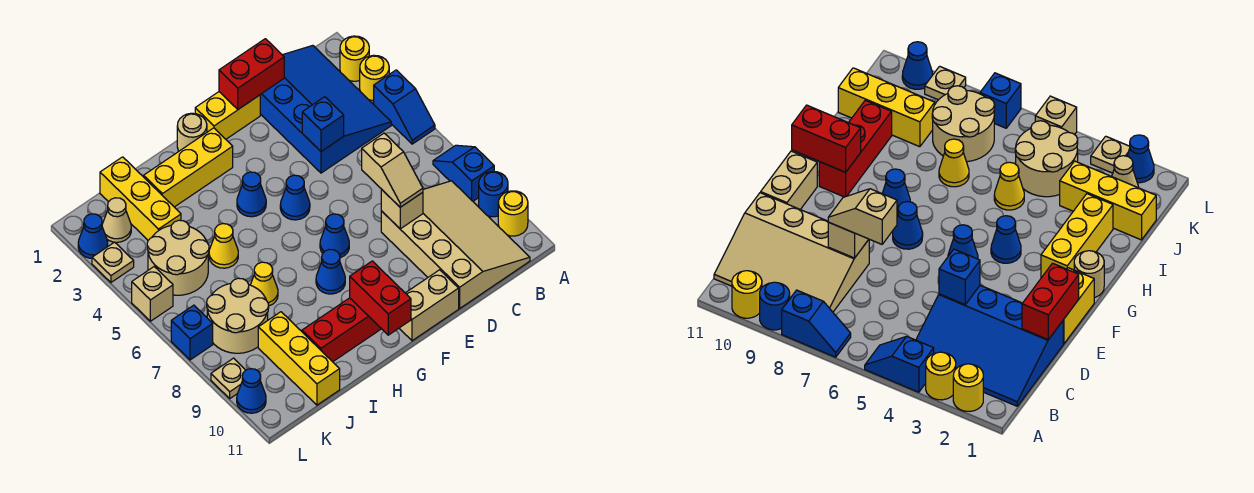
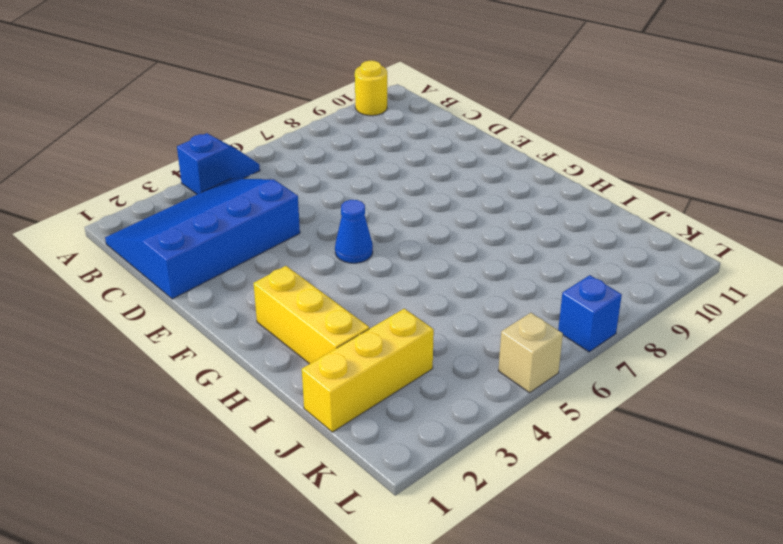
none -> yellow round brick A2 level 1
none -> yellow round brick A3 level 1
none -> blue slope A7:A8 level 1 top 8
none -> blue round brick A9 level 1

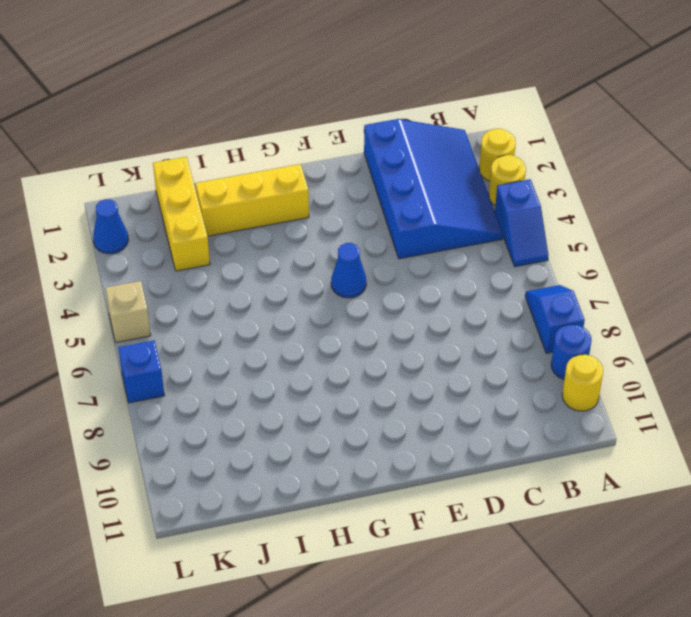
none -> tan slope B8:D11 level 1 top D
none -> yellow brick E1:F1 level 1
none -> tan brick E11:F11 level 1
none -> blue cone F7 level 1

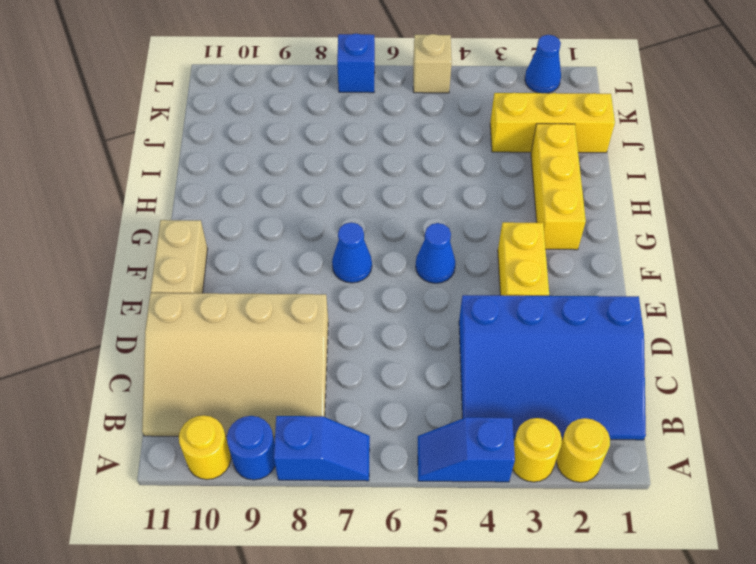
yellow brick E3:F3 level 1 -> yellow brick E1:F1 level 1
none -> tan round brick G1 level 1
none -> blue cone G4 level 1
none -> blue cone G8 level 1
none -> red brick G10:I10 level 1

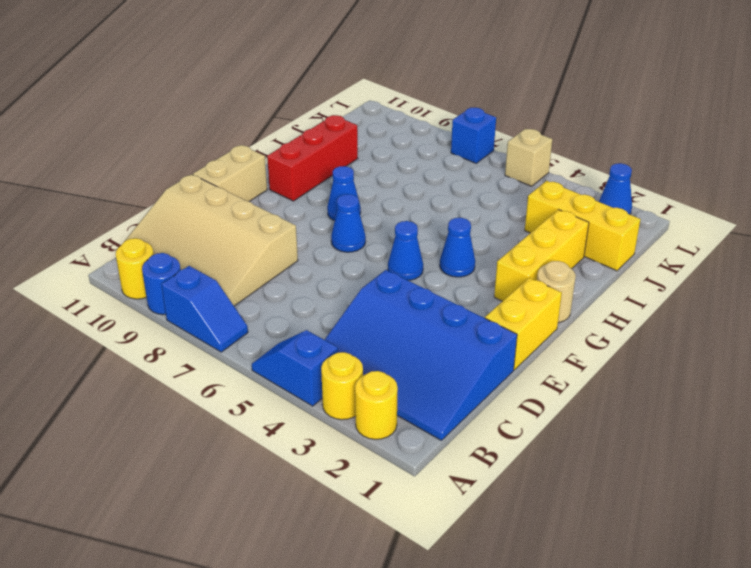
none -> yellow cone I5 level 1
none -> yellow cone I7 level 1
none -> tan round brick J4:K5 level 1
none -> tan round brick J7:K8 level 1

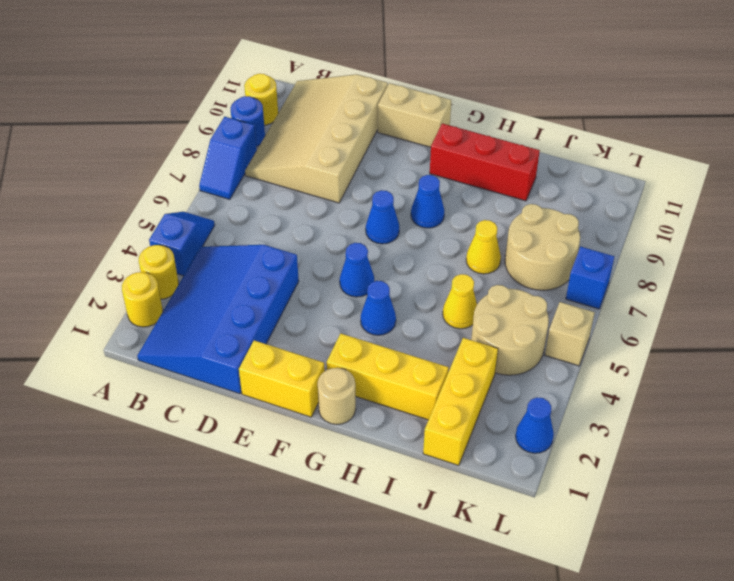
none -> yellow brick J9:J11 level 1
none -> tan cone K2 level 1
none -> tan plate L3 level 1
none -> tan plate L9 level 1

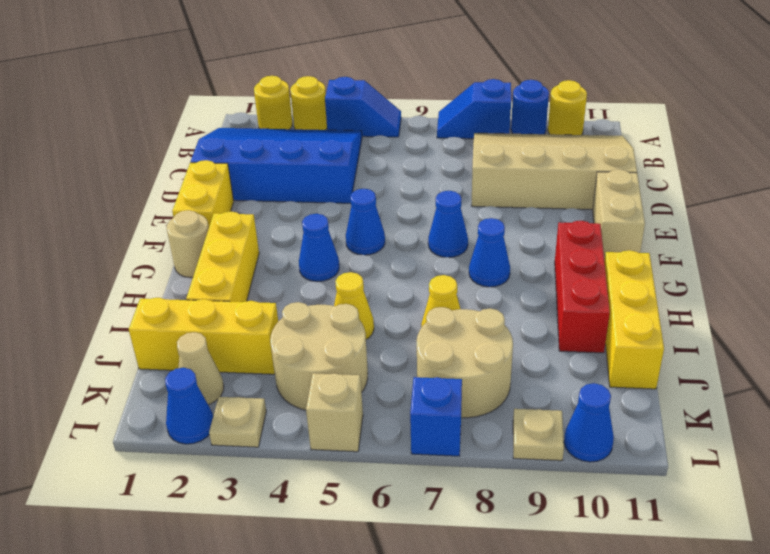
yellow brick H11:J11 level 1 -> yellow brick J9:J11 level 1
none -> red brick D1:E1 level 2
none -> blue brick D4 level 2
none -> tan brick D8 level 2
none -> red brick G10:G11 level 2

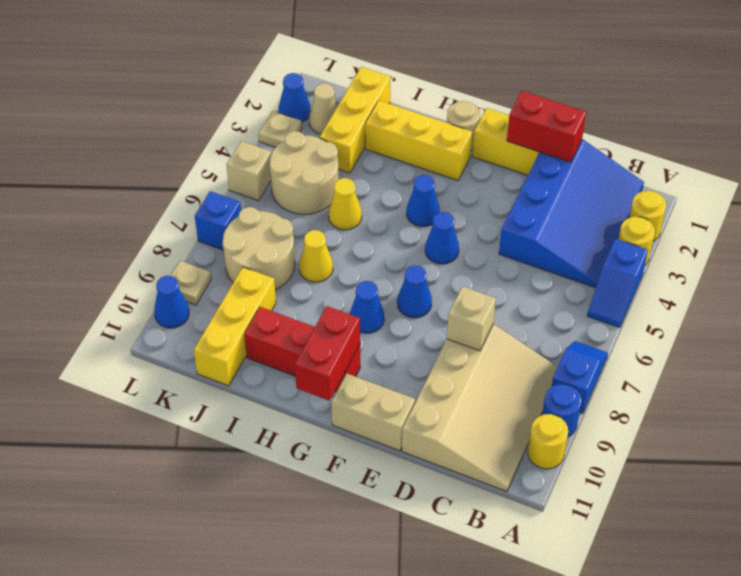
none -> blue brick D4 level 2
none -> tan slope D7:D8 level 3 top 7

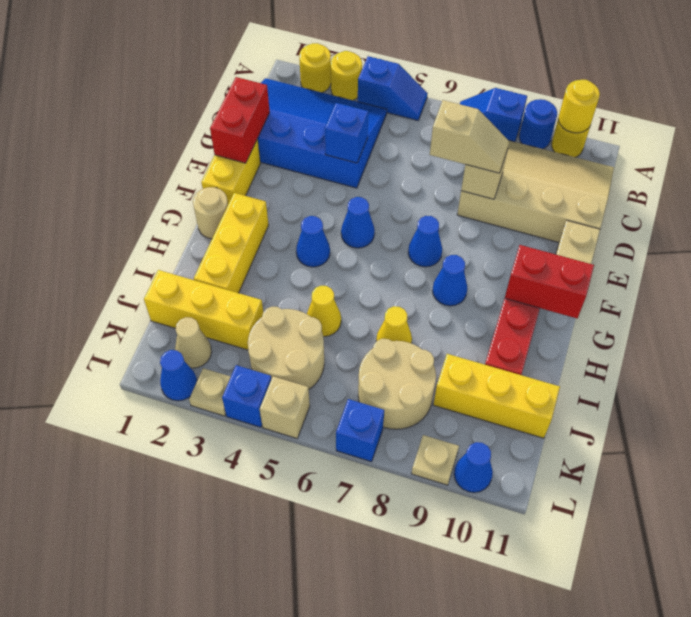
yellow round brick A10 level 2 -> none
blue brick L4 level 1 -> none

